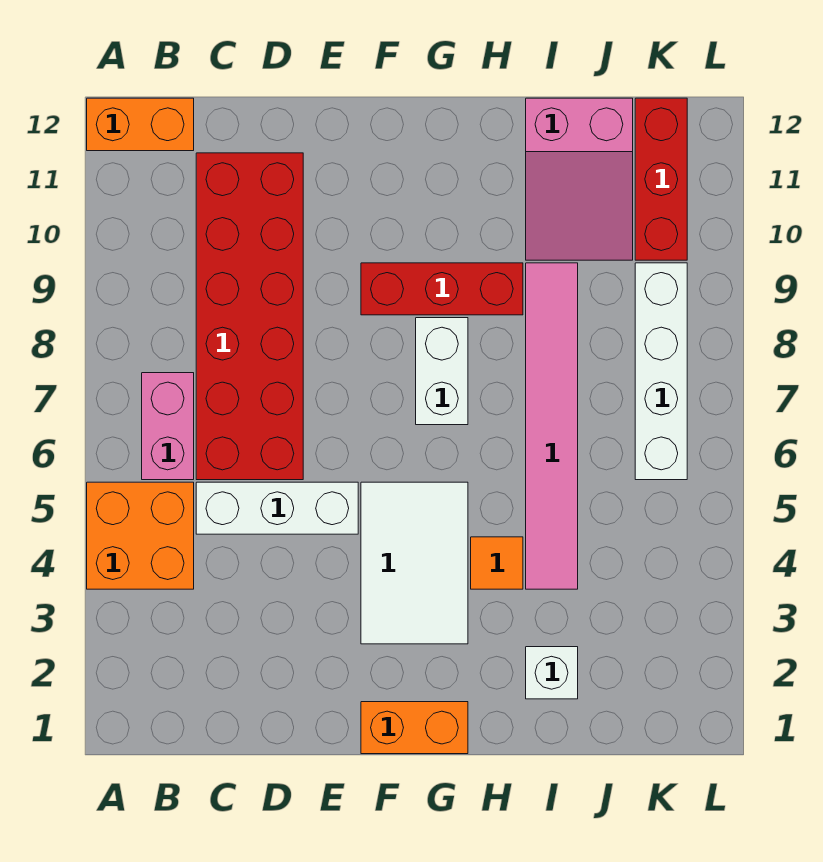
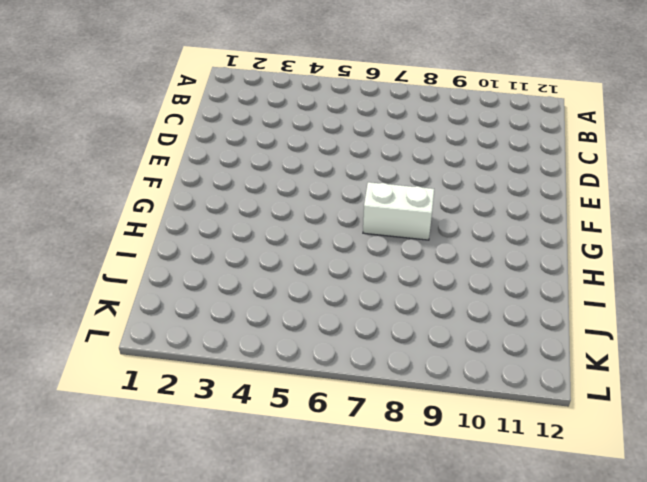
none -> orange brick A4:B5 level 1
none -> orange brick A12:B12 level 1
none -> pink brick B6:B7 level 1

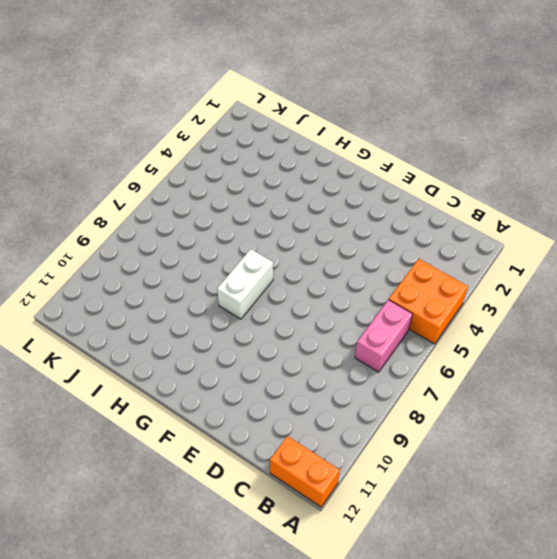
none -> white brick C5:E5 level 1
none -> red brick C6:D11 level 1
none -> orange brick F1:G1 level 1

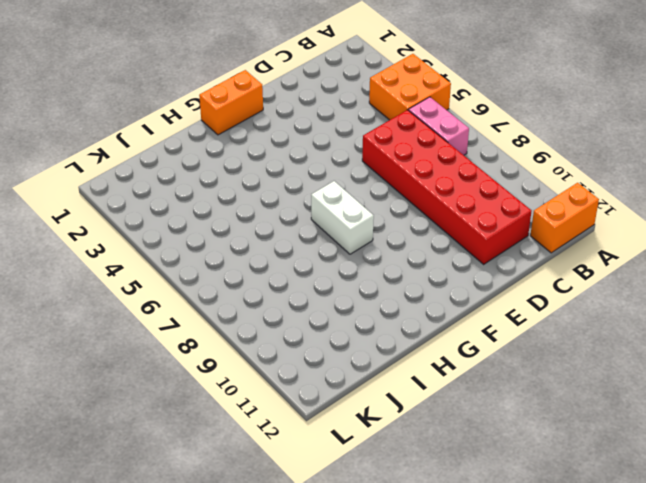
none -> white brick C5:E5 level 1
none -> white tile F3:G5 level 1
none -> red brick F9:H9 level 1

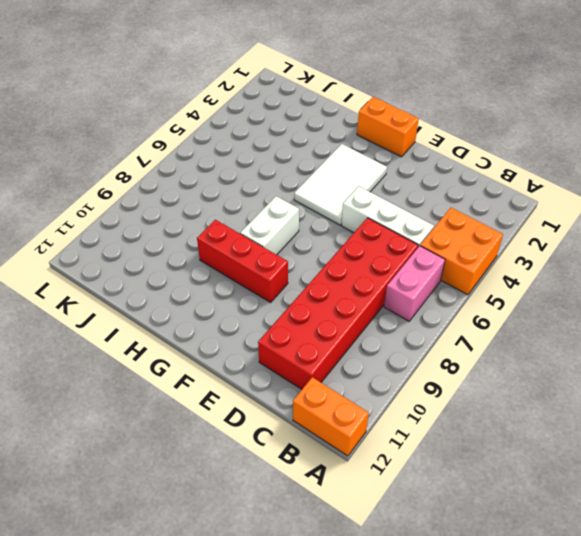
none -> orange tile H4 level 1
none -> white brick I2 level 1
none -> pink tile I4:I9 level 1

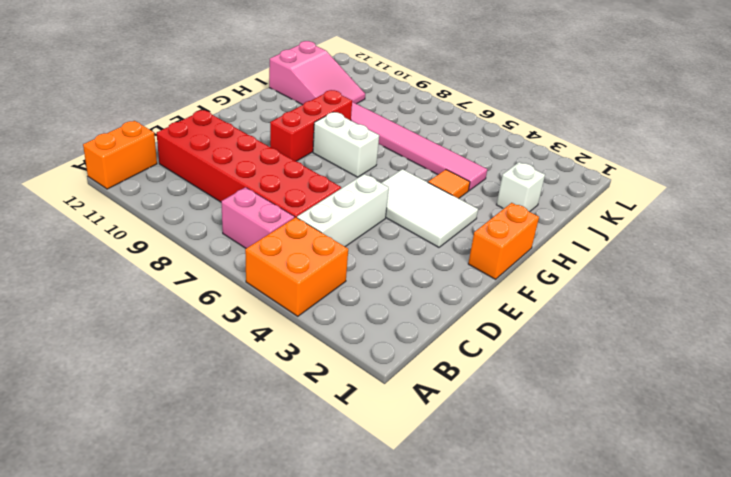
none -> white brick K6:K9 level 1
none -> red brick K10:K12 level 1

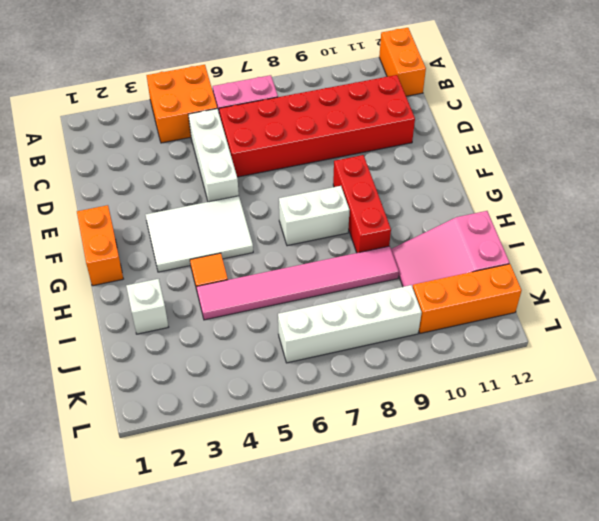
orange brick K10:K12 level 1 -> red brick K10:K12 level 1

